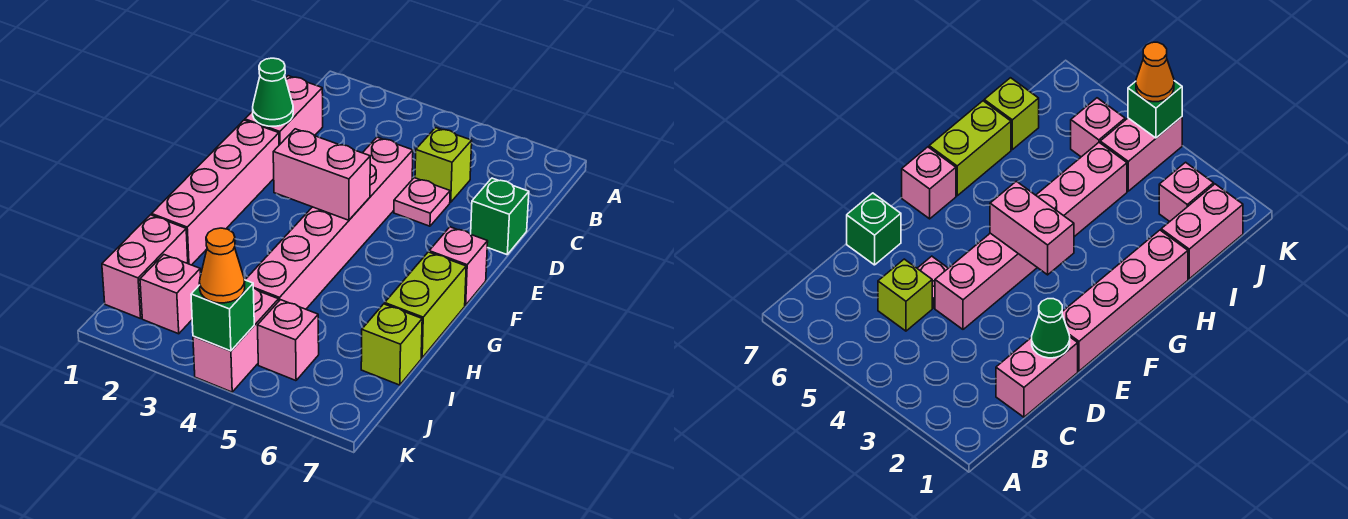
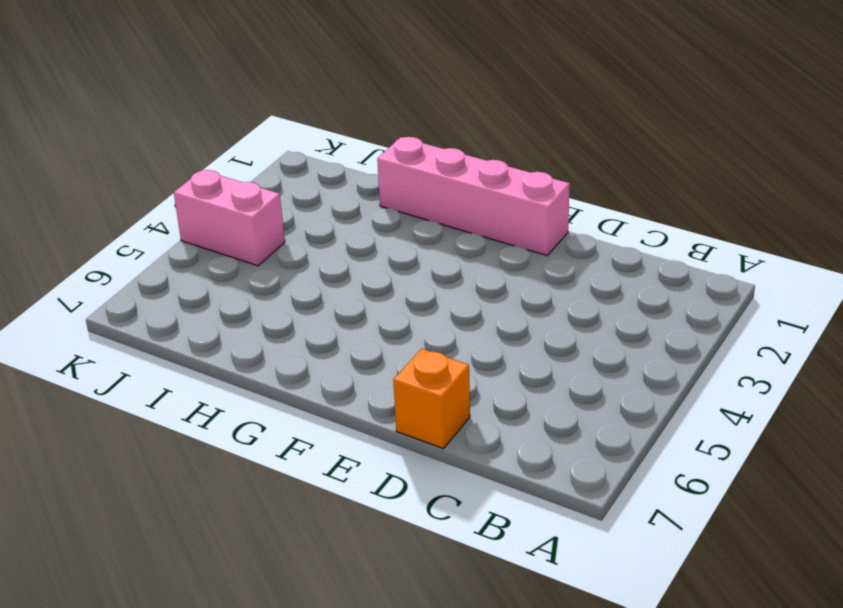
orange brick D7 level 1 -> green brick D7 level 1
none -> pink brick C1:D1 level 1
none -> lime brick C5 level 1
none -> pink brick D4:I4 level 1

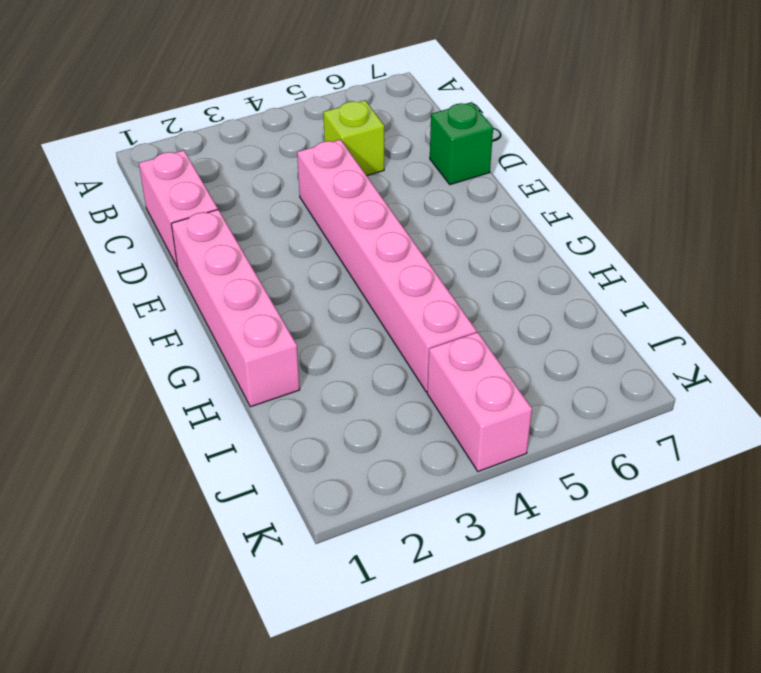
none -> pink plate D5 level 1
none -> pink brick F7 level 1
none -> lime brick G7:H7 level 1

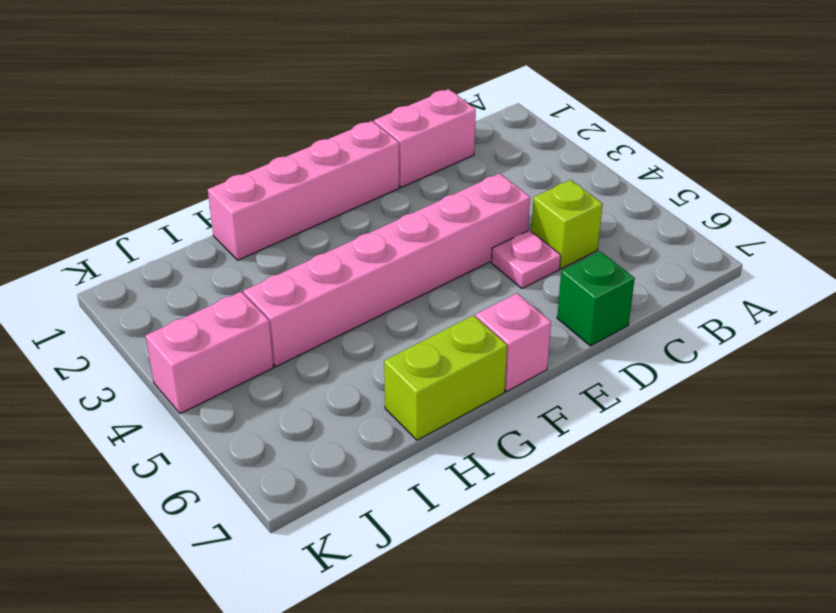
none -> pink brick I1:J1 level 1
none -> lime brick I7 level 1
none -> pink brick J2 level 1

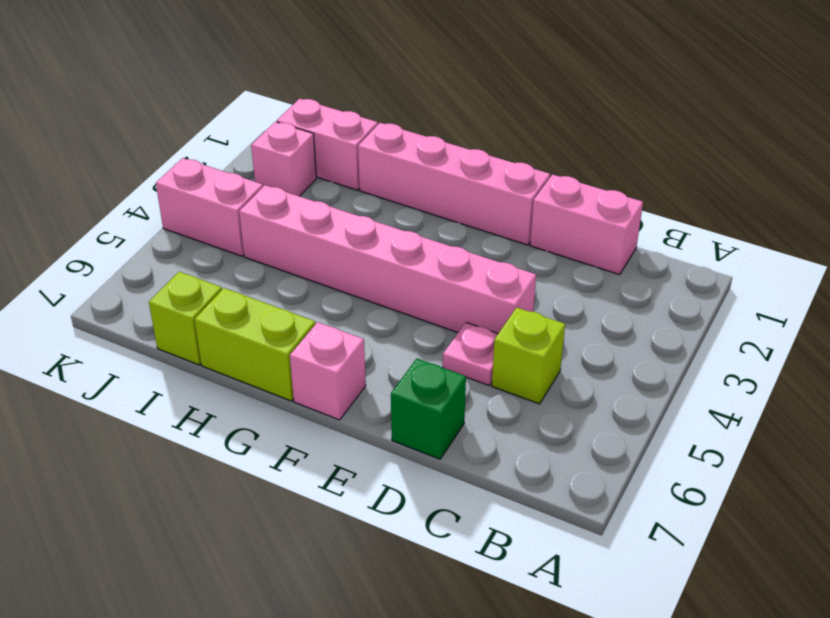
none -> pink brick J5 level 1
none -> green cone D1 level 2
none -> pink brick F3:F4 level 2

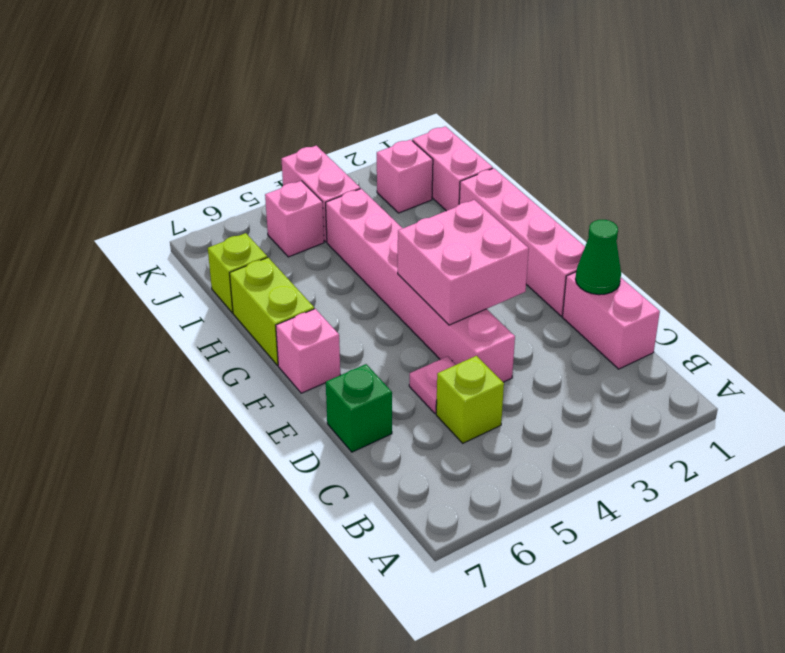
pink brick E3:F4 level 2 -> pink brick F3:F4 level 2
none -> green brick K4 level 2
none -> orange cone K4 level 3

